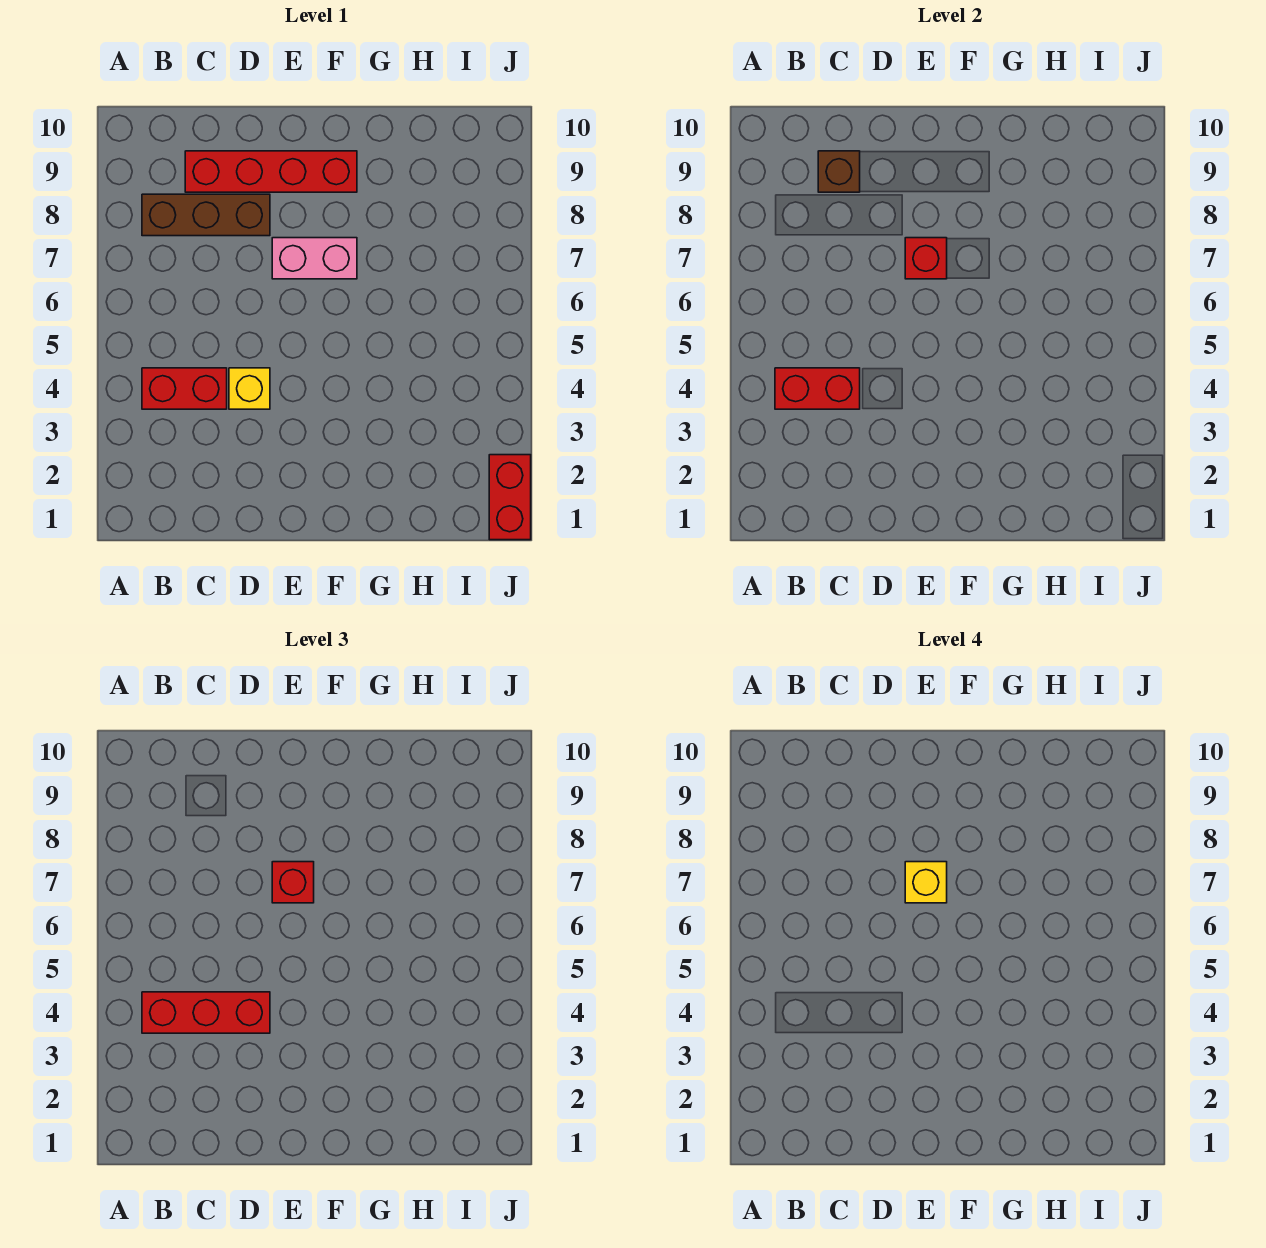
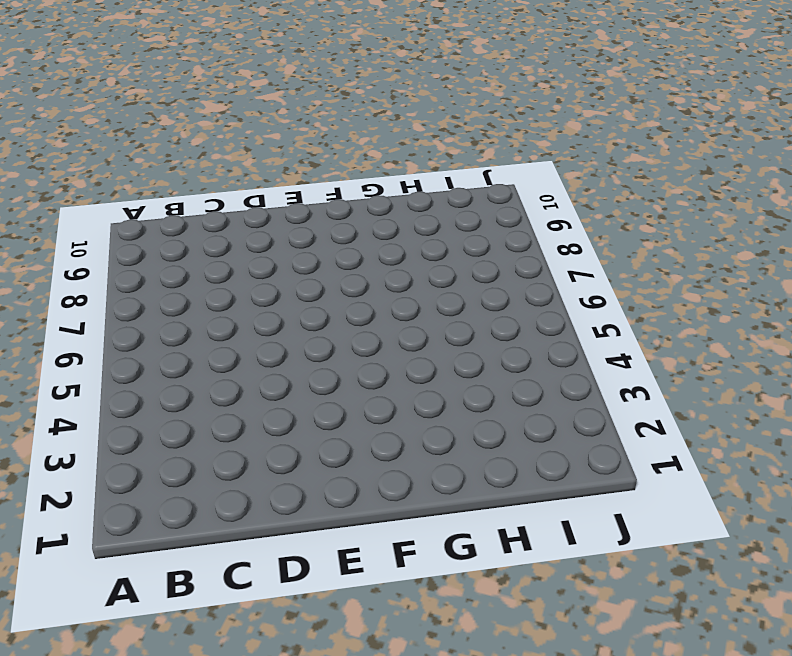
none -> red brick B4:C4 level 1
none -> brown brick B8:D8 level 1
none -> red brick C9:F9 level 1

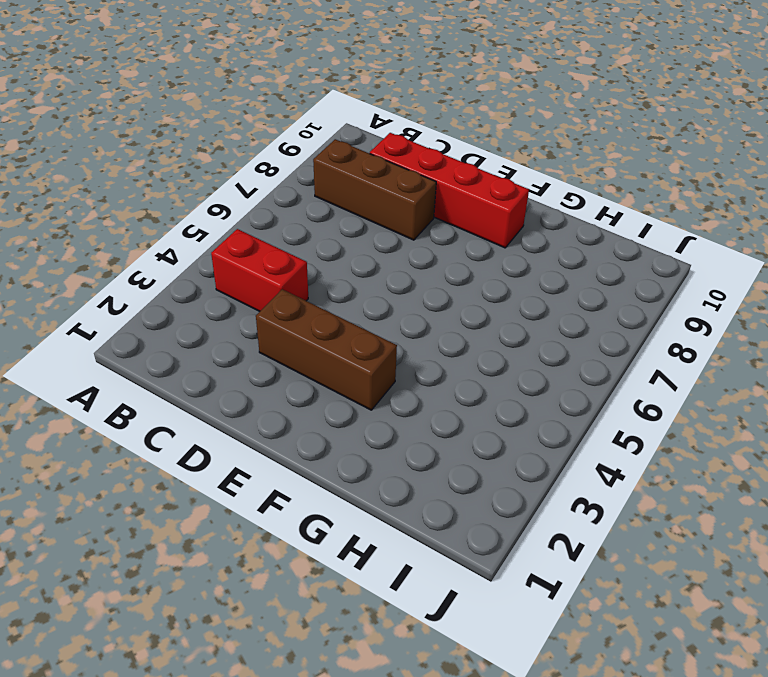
brown brick D3:F3 level 1 -> none
none -> yellow brick D4 level 1
none -> pink brick E7:F7 level 1
none -> red brick J1:J2 level 1

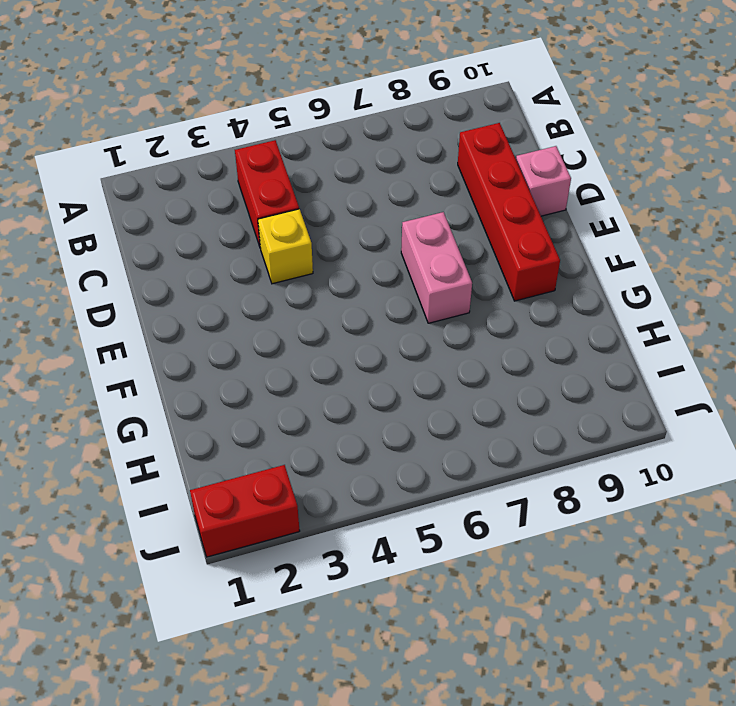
pink brick D10 level 1 -> none
none -> brown brick B8:D8 level 1
none -> red brick B4:C4 level 2
none -> brown brick C9 level 2

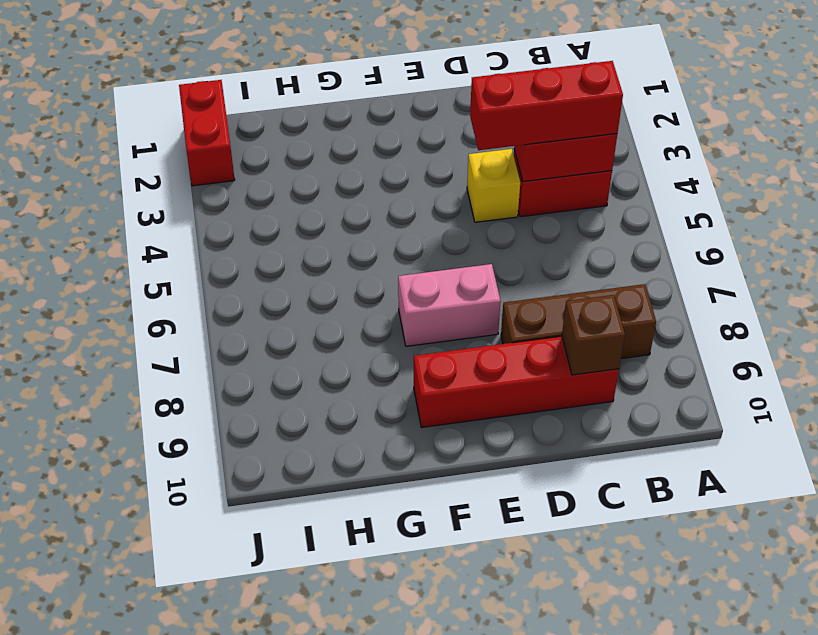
none -> red brick E7 level 2
none -> red brick E7 level 3
none -> yellow brick E7 level 4

